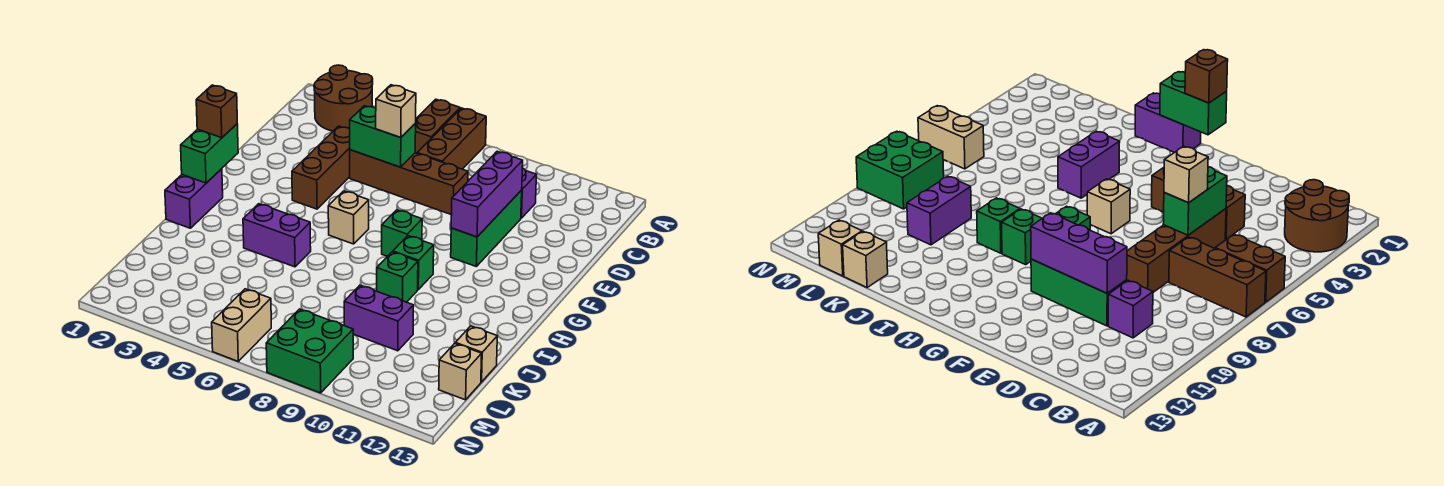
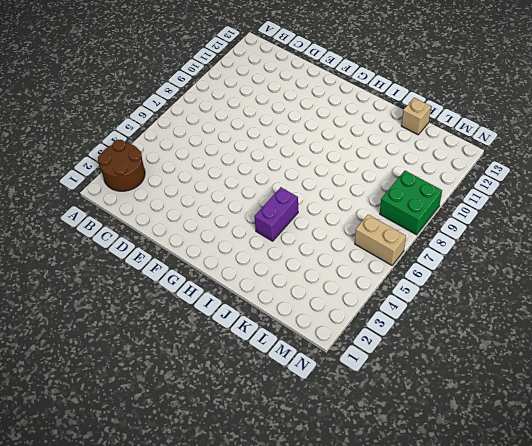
none -> brown brick A6:B6 level 1
none -> brown brick A7:C7 level 1
none -> purple brick C10 level 1

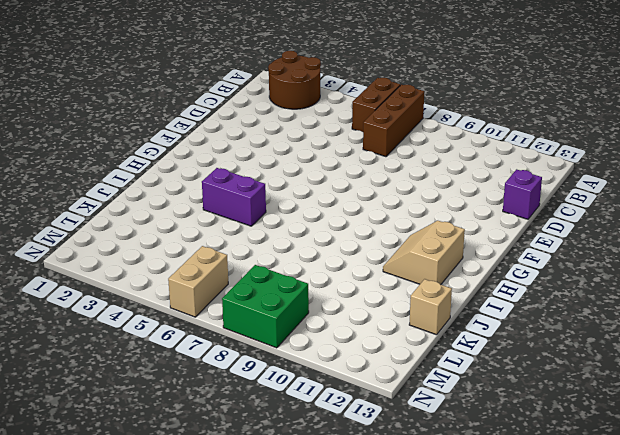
purple brick D13 level 1 -> purple brick C10 level 1
tan slope H11:I12 level 1 top 12 -> none
none -> brown brick D4:F4 level 1
none -> brown brick D5:D8 level 1
none -> green brick D10:F10 level 1

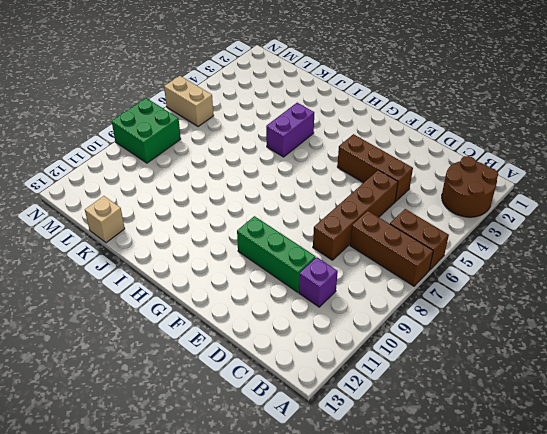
none -> tan brick G6 level 1
none -> green brick G8 level 1
none -> purple brick H1:I1 level 1

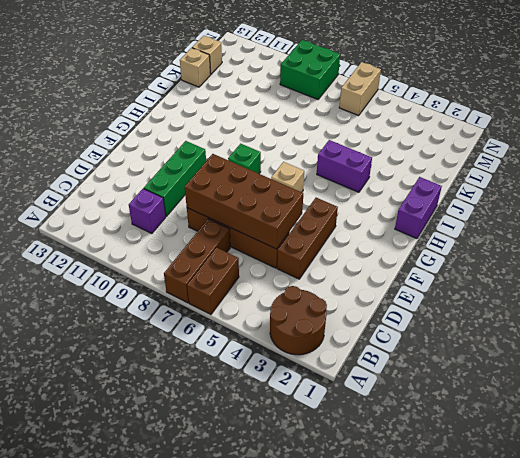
brown brick D5:E8 level 2 -> green brick D5:D6 level 2
none -> green brick H9 level 1
none -> green brick I9 level 1
none -> purple brick K9:K10 level 1

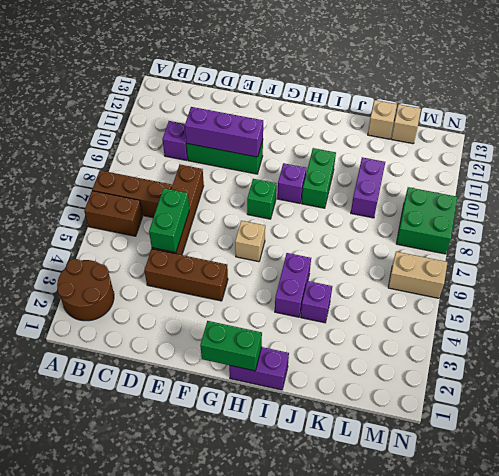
purple brick H9 level 1 -> green brick H9 level 1
green brick I9:I10 level 1 -> green brick I9 level 1
purple brick J4 level 1 -> none
none -> tan brick D6 level 3
none -> brown brick G1 level 3

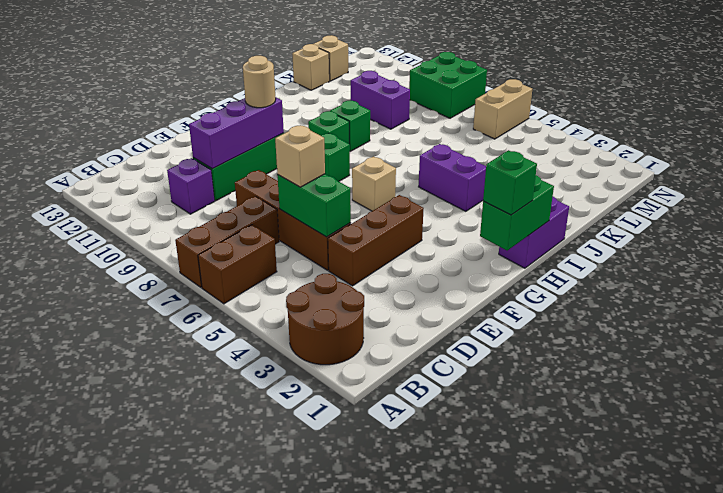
tan round brick F10 level 3 -> none
green brick G1 level 3 -> brown brick G1 level 3

